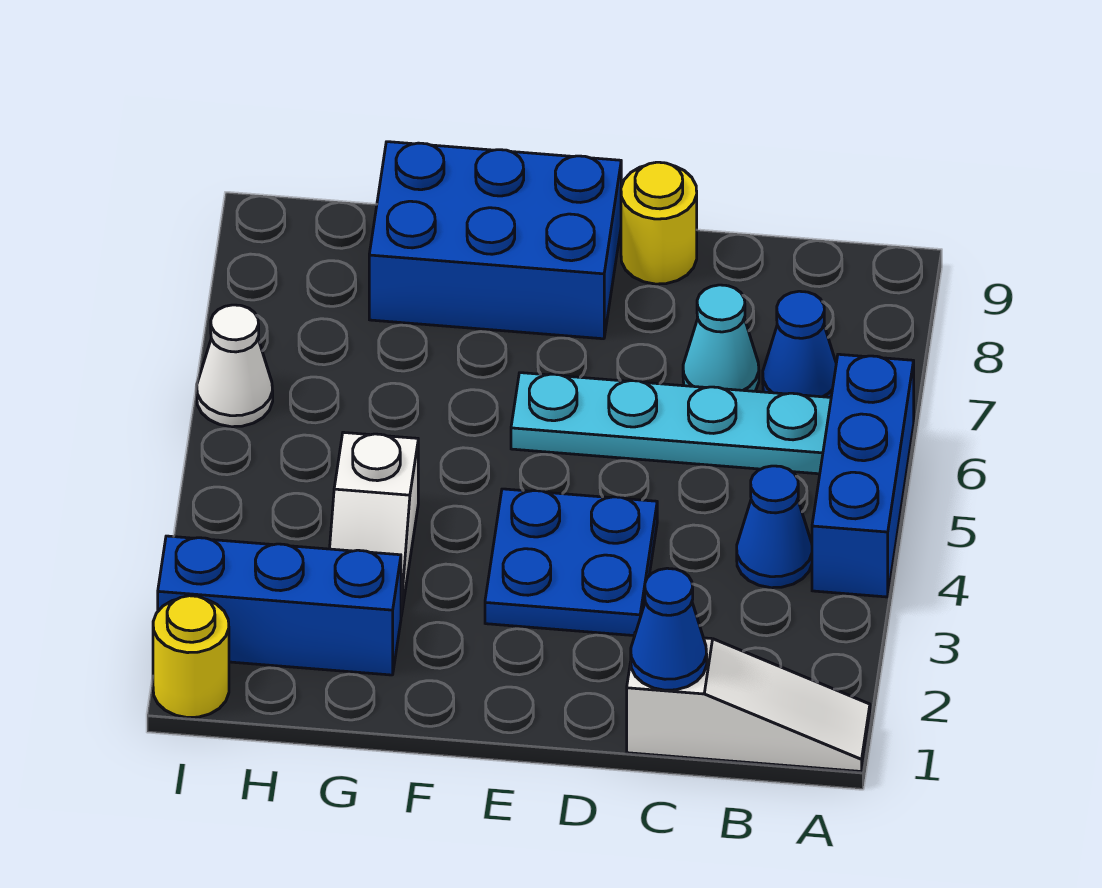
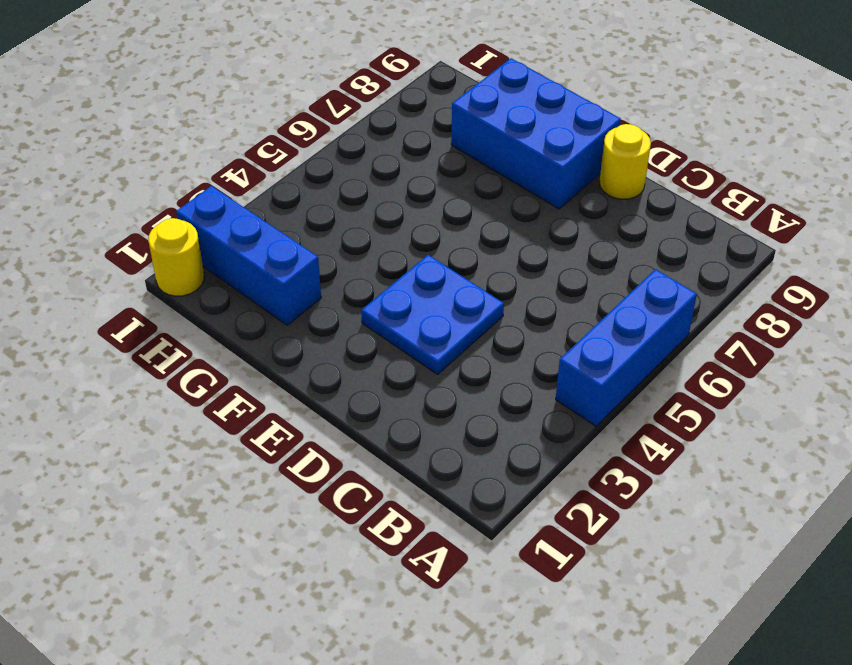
none -> white slope A1:C1 level 1 top C
none -> blue cone B4 level 1
none -> cyan plate B6:E6 level 1

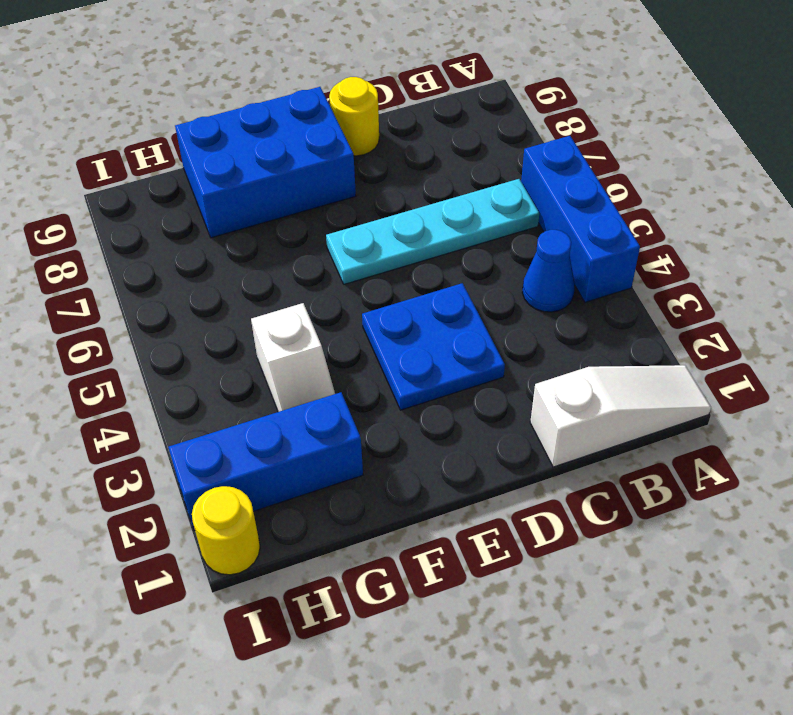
none -> blue cone B7 level 1
none -> cyan cone C7 level 1
none -> white cone I6 level 1

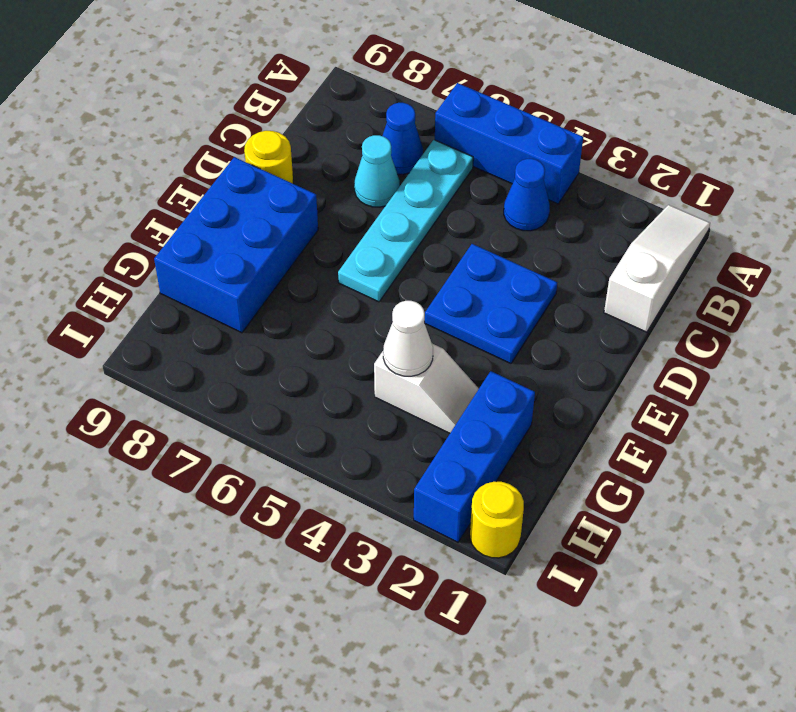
white cone G4 level 2 -> white cone I6 level 1
none -> blue cone C1 level 2

